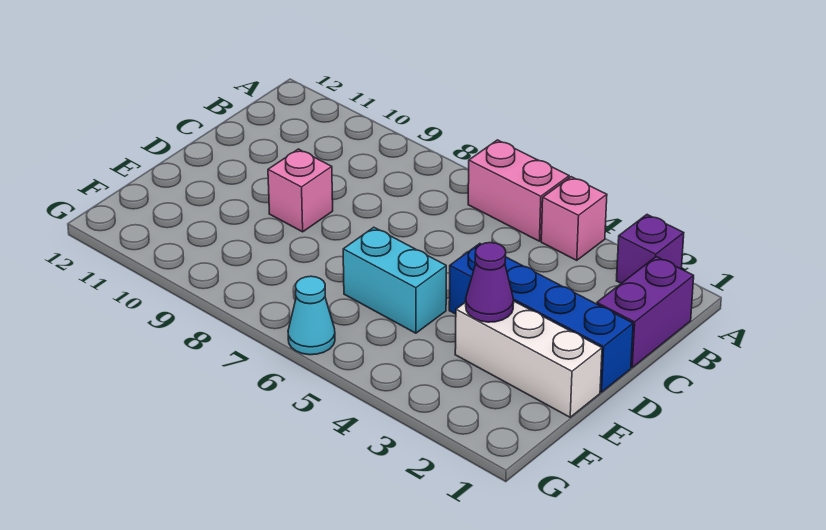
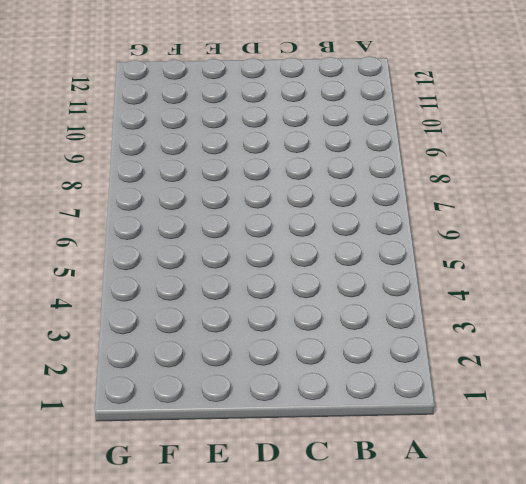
none -> purple brick A2 level 1
none -> pink brick A4 level 1

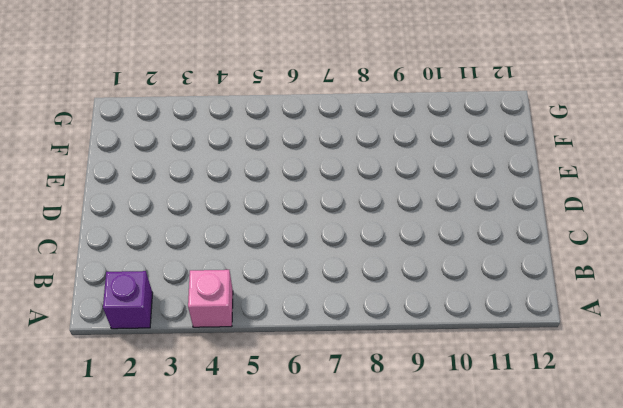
none -> pink brick A5:A6 level 1
none -> purple brick B1:C1 level 1

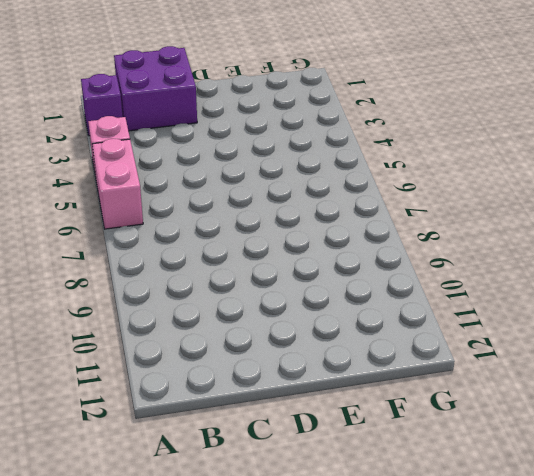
purple brick B1:C2 level 1 -> purple brick B1:C1 level 1
none -> blue brick D1:D4 level 1
none -> pink brick D9 level 1

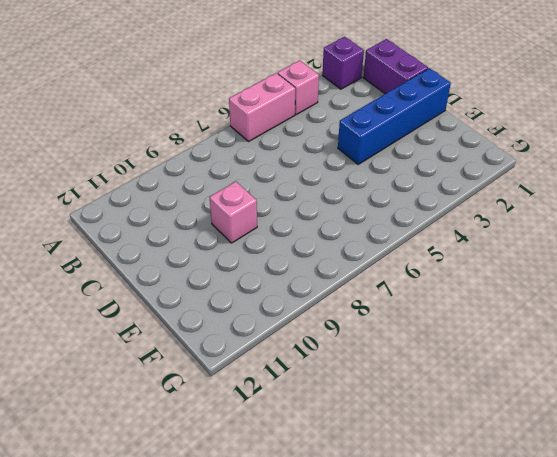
none -> white brick E1:E3 level 1
none -> cyan brick E5:E6 level 1

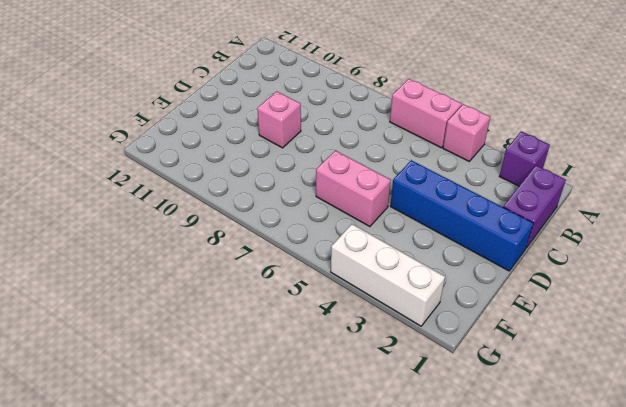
pink brick E5:E6 level 1 -> cyan brick E5:E6 level 1
white brick G2:G4 level 1 -> white brick E1:E3 level 1
none -> cyan cone G6 level 1
none -> purple cone E3 level 2

